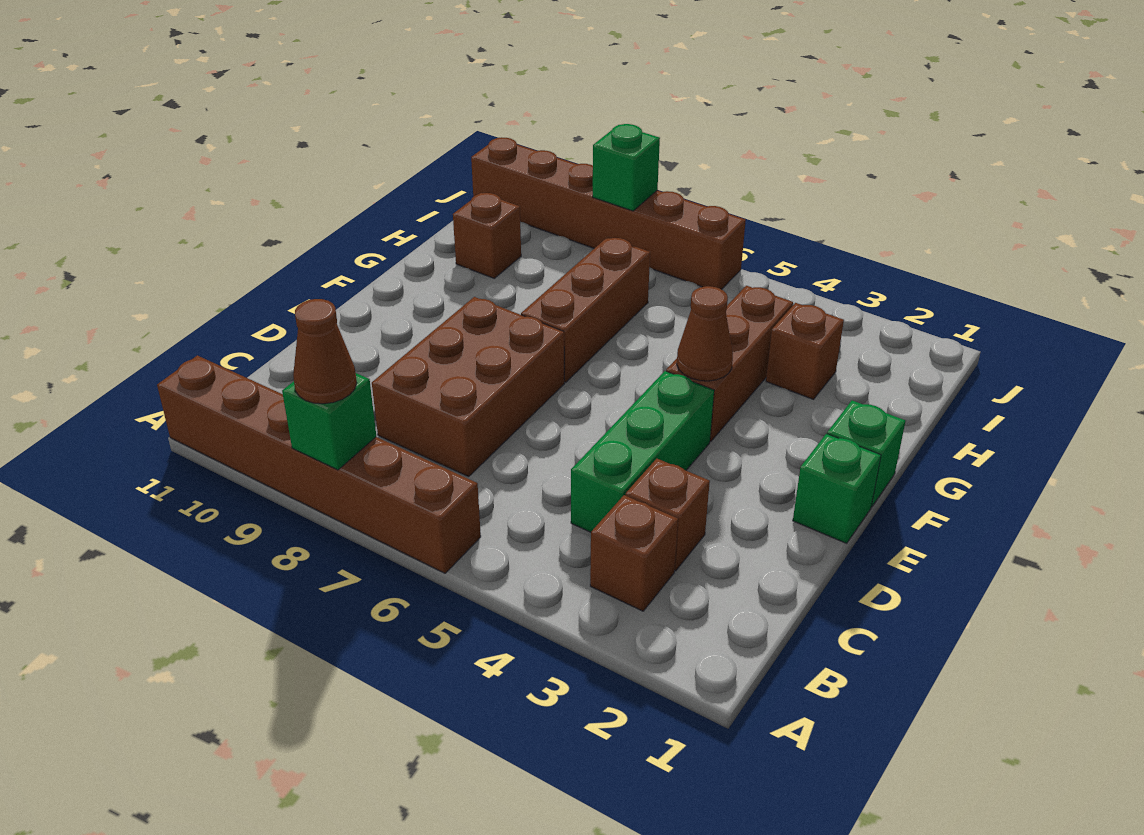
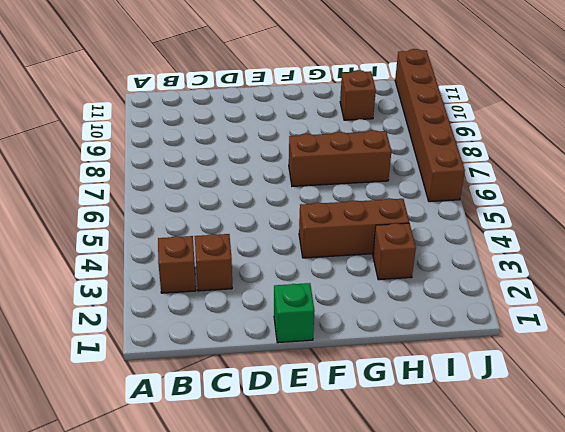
none -> brown brick A6:A11 level 1
none -> green brick C4:E4 level 1
none -> brown brick C7:E8 level 1

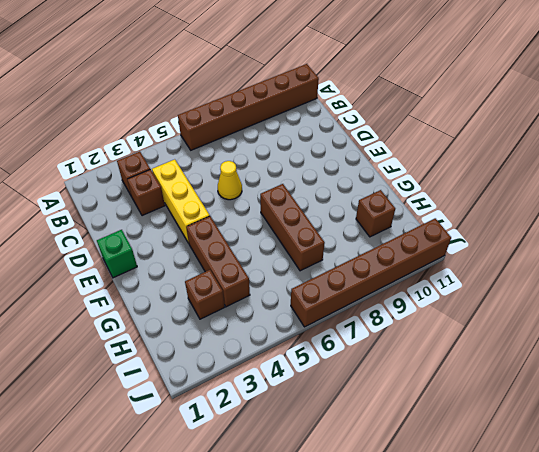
yellow brick C4:E4 level 1 -> green brick C4:E4 level 1
yellow cone D6 level 1 -> none
none -> brown brick C7:E8 level 1
none -> green brick F1 level 1
none -> green brick A8 level 2

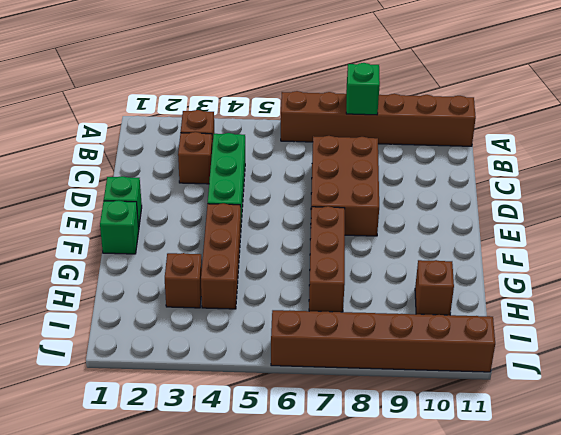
none -> brown cone F4 level 2
none -> green brick J8 level 2
none -> brown cone A8 level 3

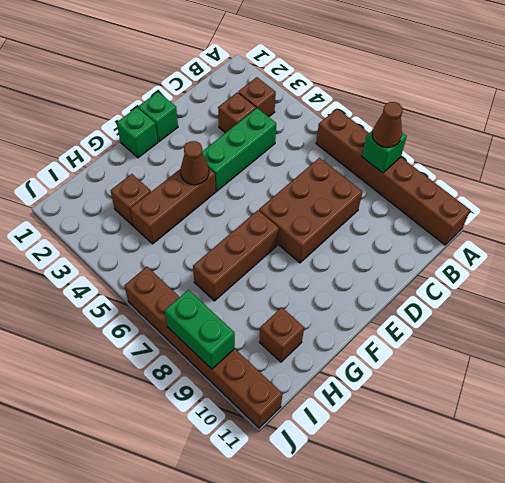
green brick J8:J9 level 2 -> green brick J8 level 2

